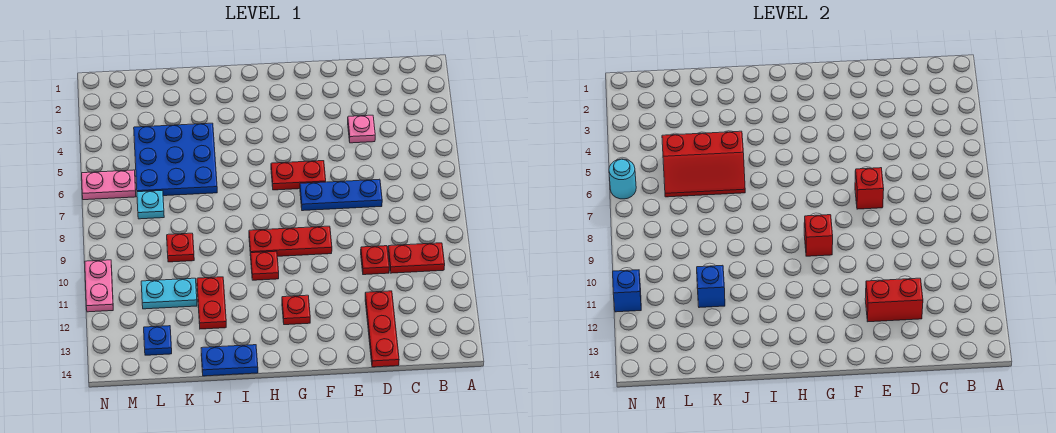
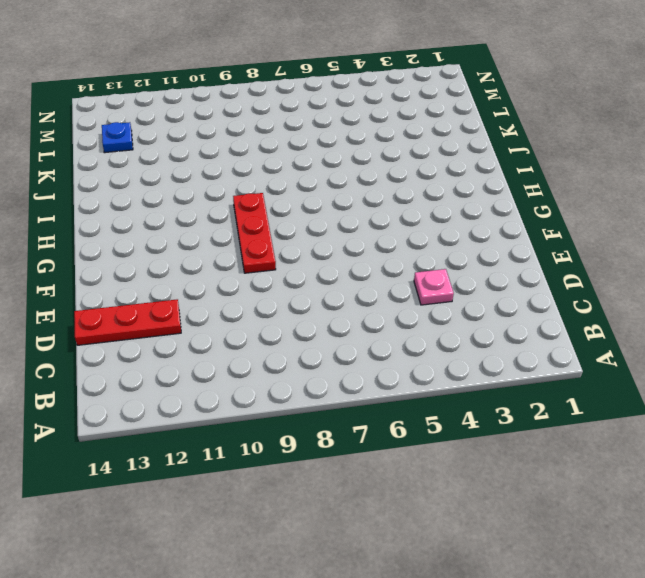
none -> red plate B10:C10 level 1
none -> blue plate D7:F7 level 1
none -> red plate D10 level 1

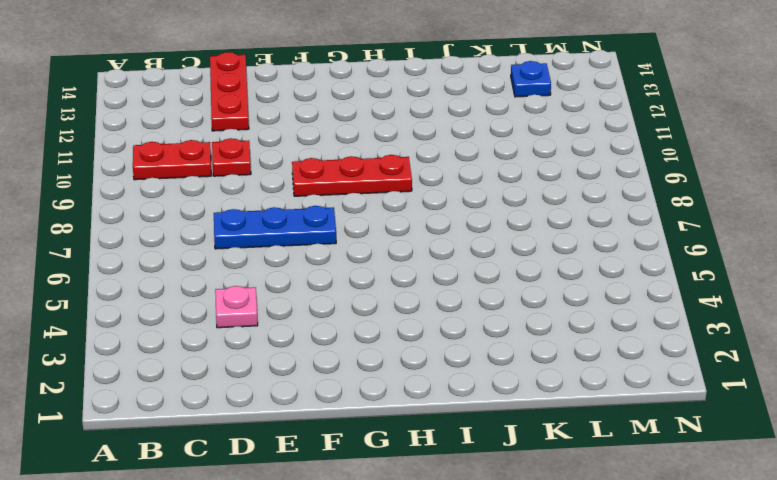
none -> red plate F6:G6 level 1
none -> red plate G12 level 1
none -> red plate H10 level 1

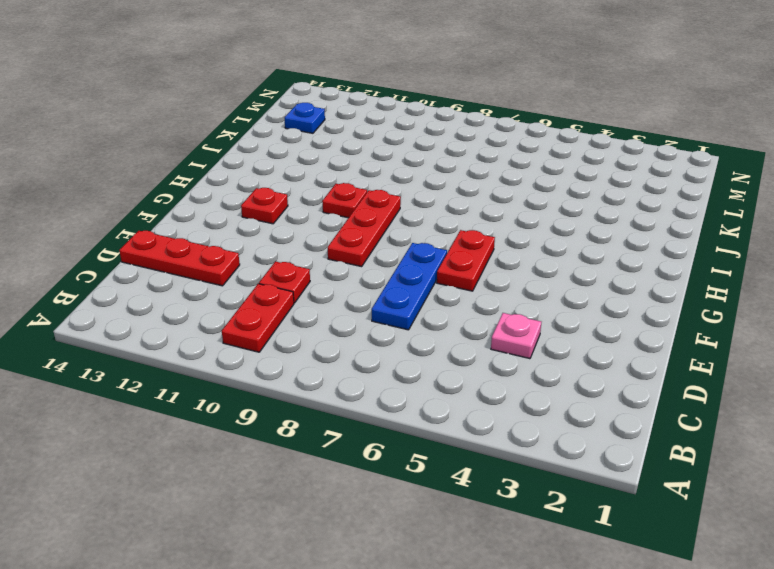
none -> blue plate I14:J14 level 1
none -> blue plate J4:L6 level 1
none -> red plate J11:J12 level 1

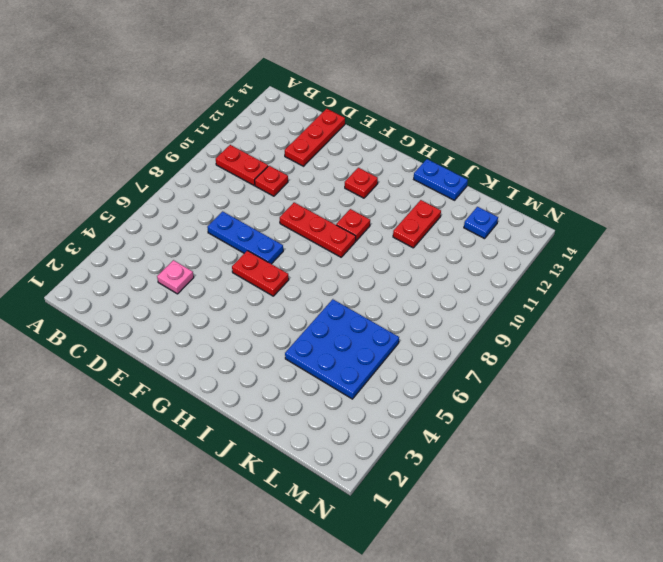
none -> red plate K9 level 1
none -> cyan plate K11:L11 level 1
none -> cyan plate L7 level 1

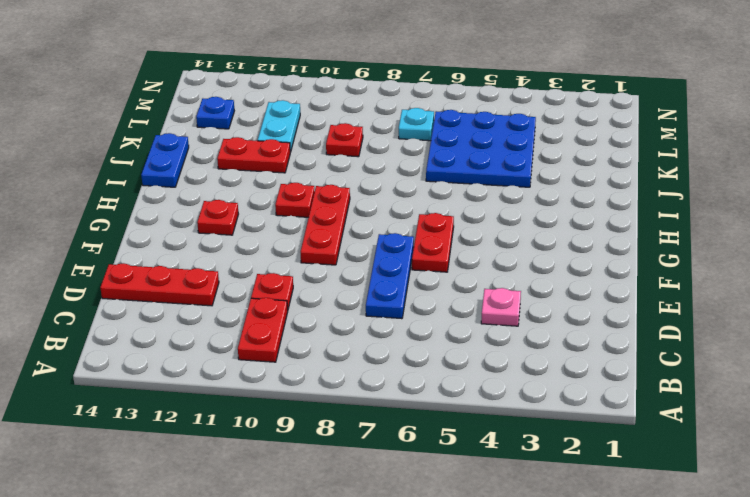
none -> pink plate M6:N6 level 1
none -> pink plate N10:N11 level 1
none -> red brick D12:E12 level 2

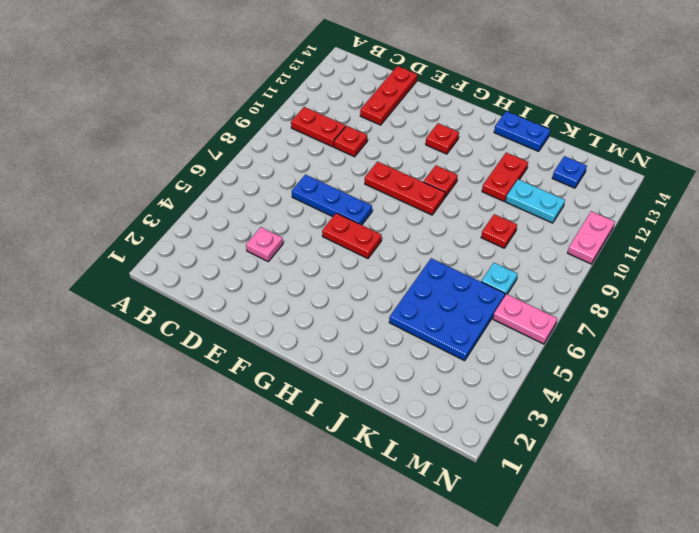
none -> red brick D12:E12 level 2
none -> red brick E7 level 2
none -> red brick G9 level 2

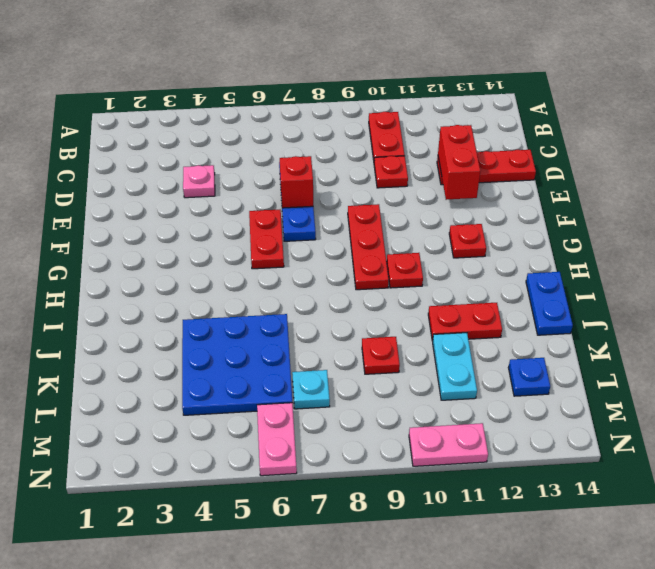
none -> red brick G9 level 2
none -> red slope J5:L6 level 2 top 5
none -> blue brick K11 level 2

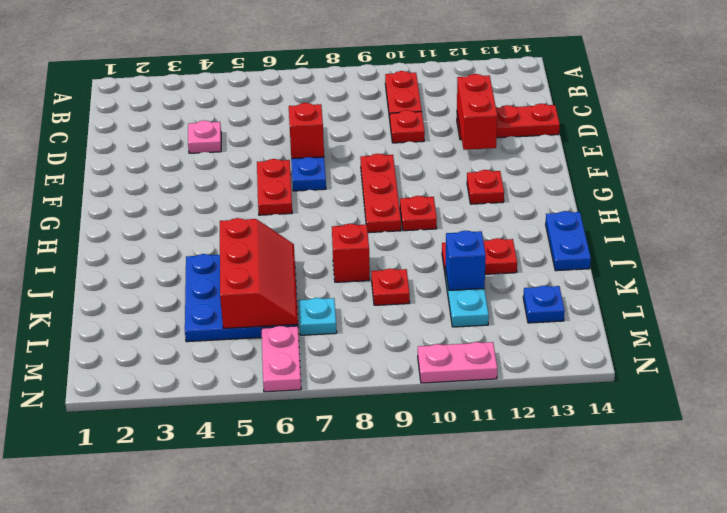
red brick J8 level 1 -> red brick G9 level 2
none -> cyan round brick N6 level 2
none -> blue brick N11 level 2

